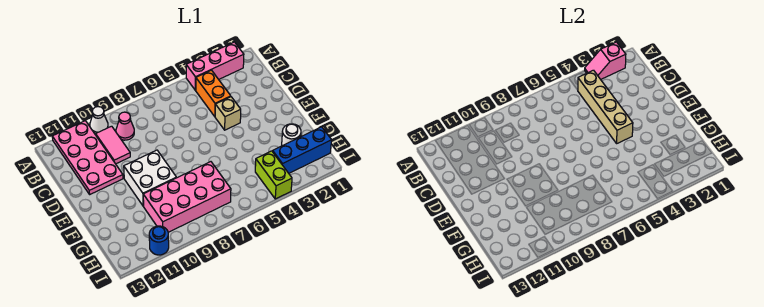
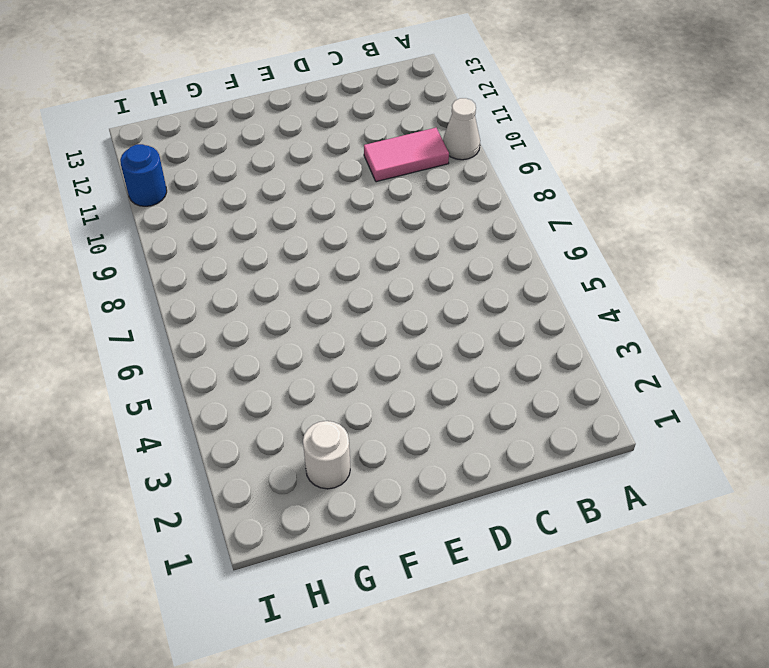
none -> pink brick A2:A4 level 1
none -> pink plate A11:D12 level 1
none -> orange brick B4:C4 level 1

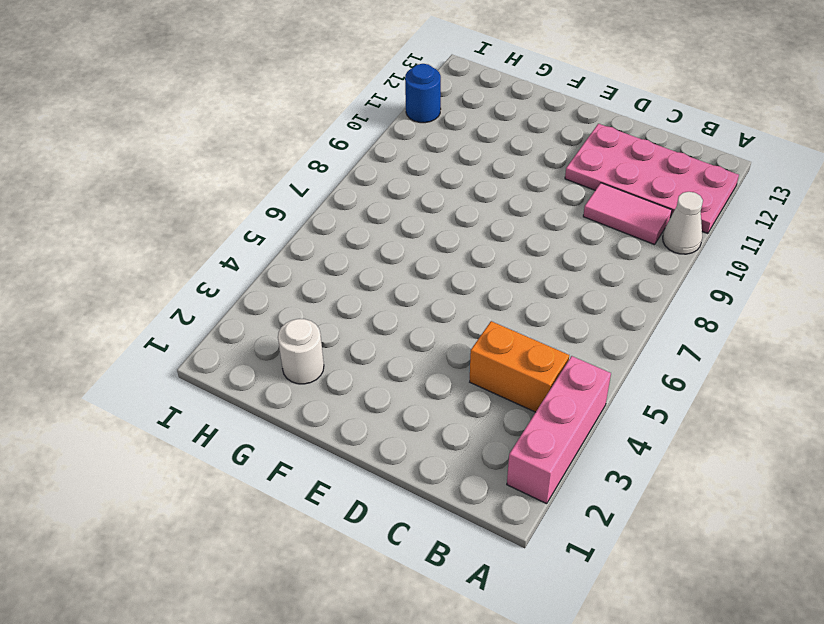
none -> pink cone B9 level 1
none -> tan brick D4 level 1
none -> white brick E9:F10 level 1

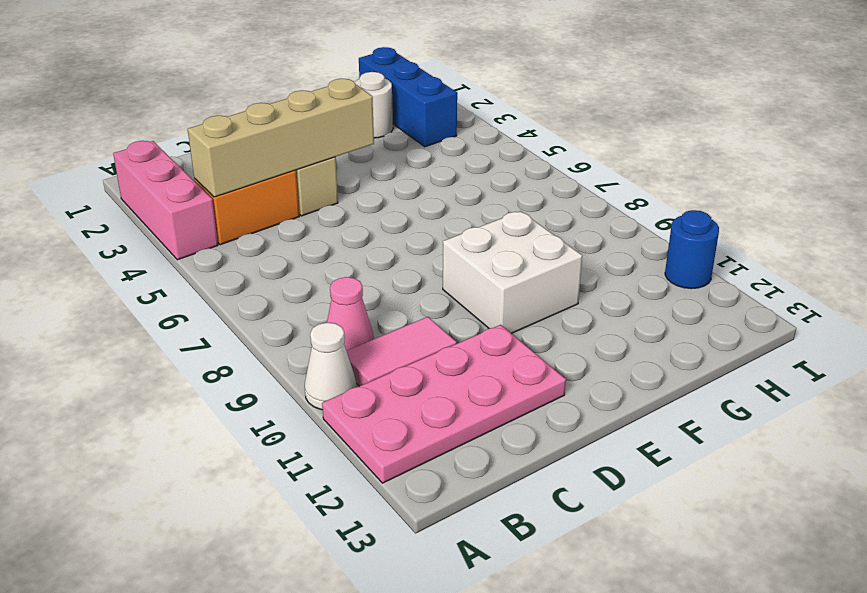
none -> pink brick G7:H10 level 1
none -> lime brick H4:I4 level 1
none -> pink slope A2:A3 level 2 top 2

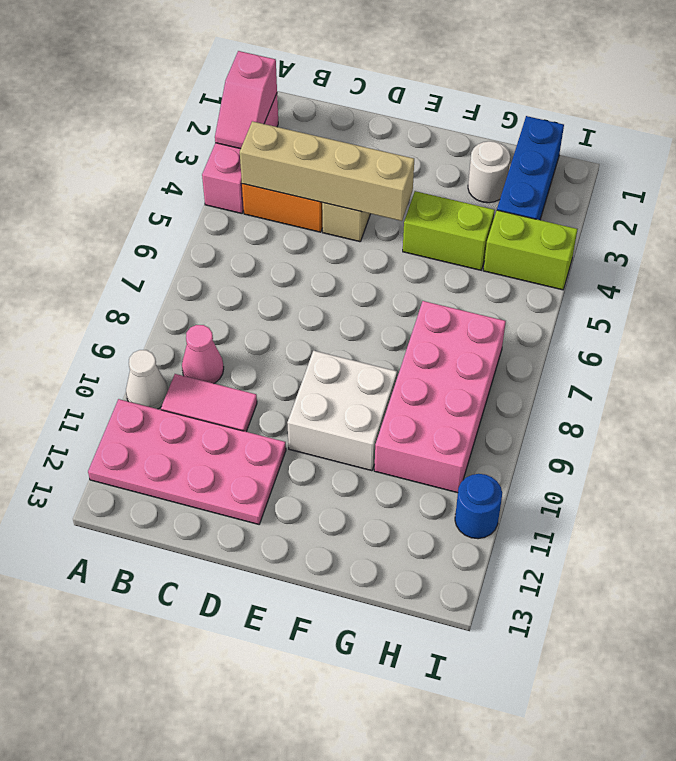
lime brick F4:G4 level 1 -> none

